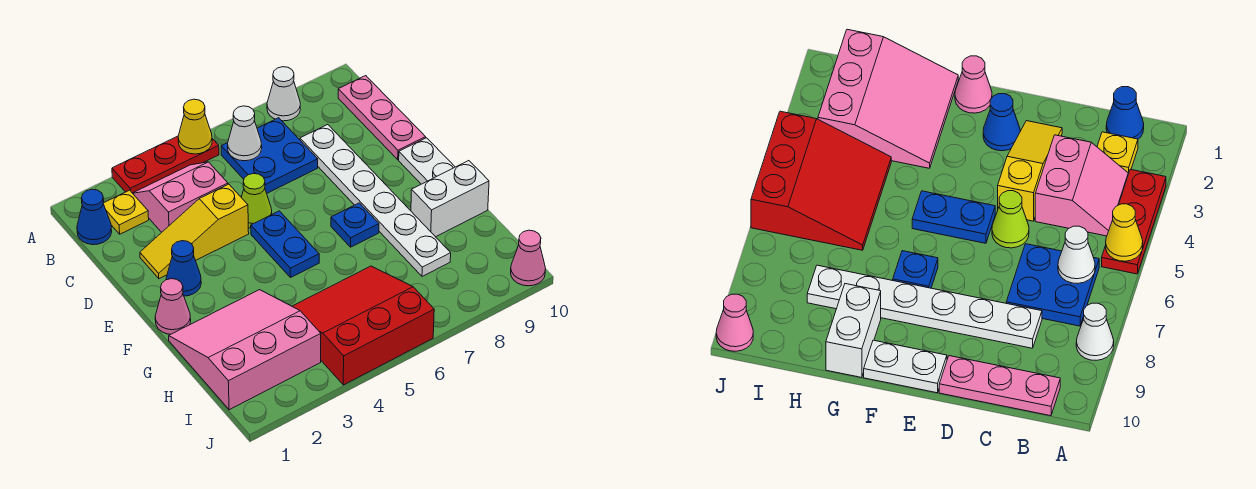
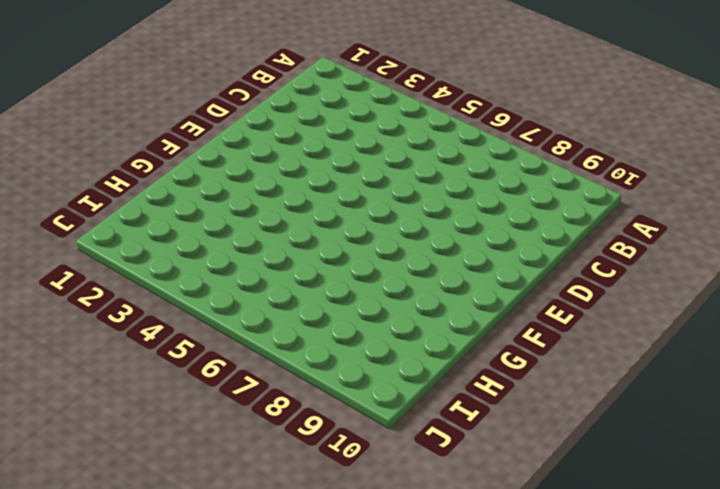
none -> red plate A3:A5 level 1
none -> white cone A8 level 1
none -> blue cone B1 level 1

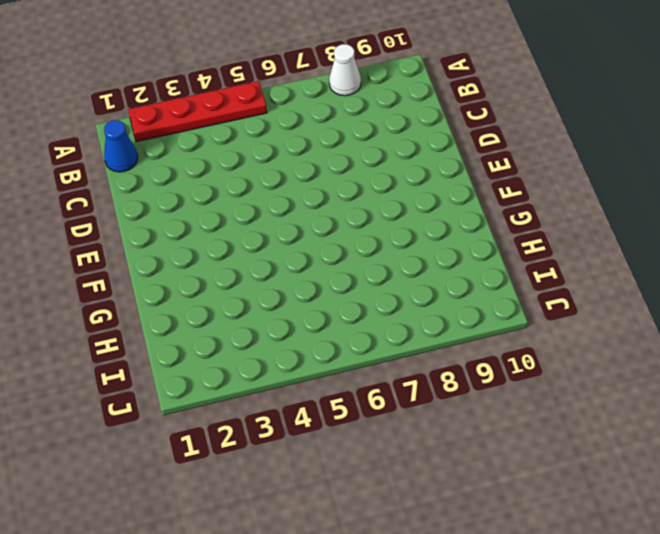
red plate A2:A5 level 1 -> red plate A3:A5 level 1
none -> yellow plate B2 level 1
none -> pink slope B3:C4 level 1 top C
none -> blue plate B6:C7 level 1

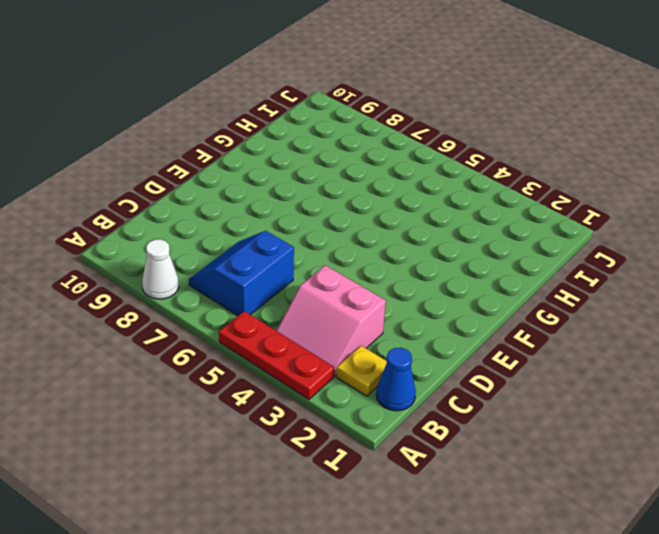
blue slope B6:C7 level 1 top 6 -> blue plate B6:C7 level 1
none -> pink plate B10:D10 level 1
none -> white plate C8:H8 level 1
none -> yellow slope D2:D4 level 1 top 4

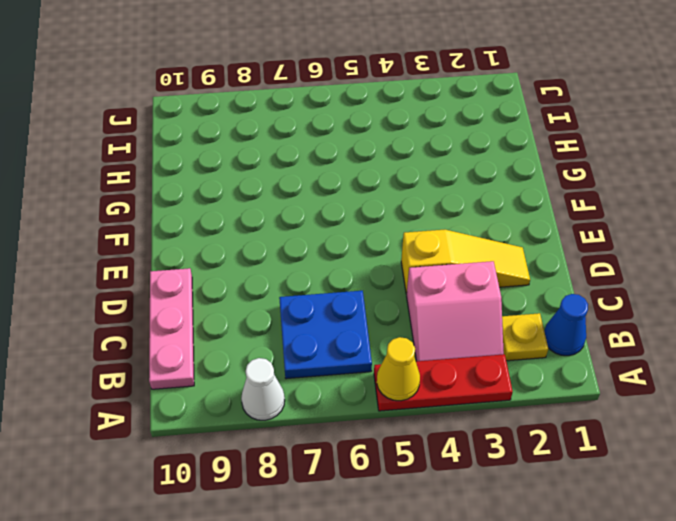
none -> white plate C8:H8 level 1
none -> lime cone D5 level 1
none -> blue cone E2 level 1

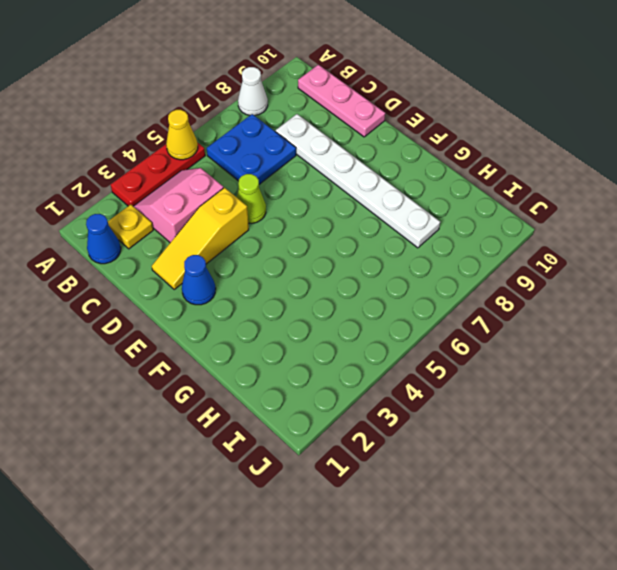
none -> blue plate E5:F5 level 1
none -> white plate E10:F10 level 1
none -> pink cone F1 level 1

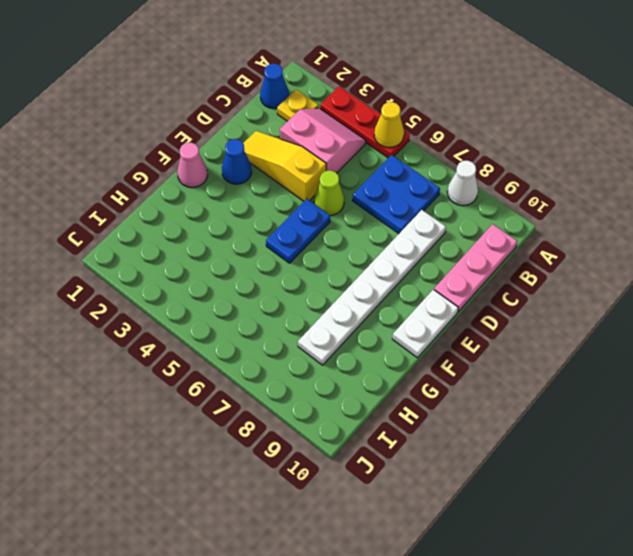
none -> blue plate F7 level 1
none -> pink slope G1:I3 level 1 top I
none -> white brick G9:G10 level 1

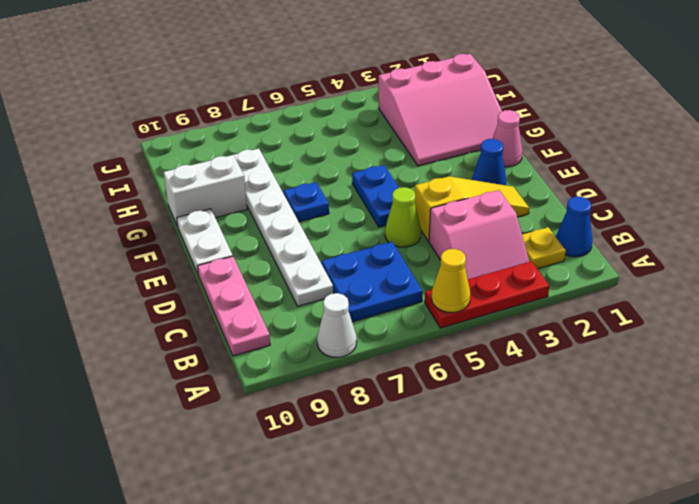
none -> red slope H4:J6 level 1 top J
none -> pink cone J10 level 1
none -> white cone B6 level 2

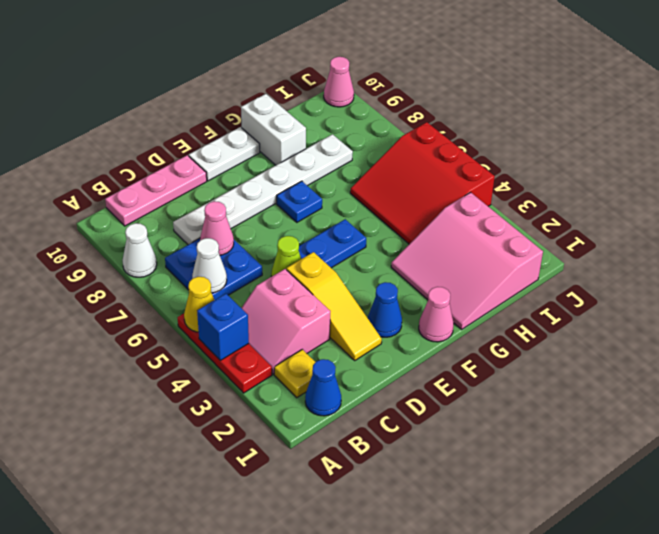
blue brick A4 level 2 -> none
pink cone C7 level 2 -> none

